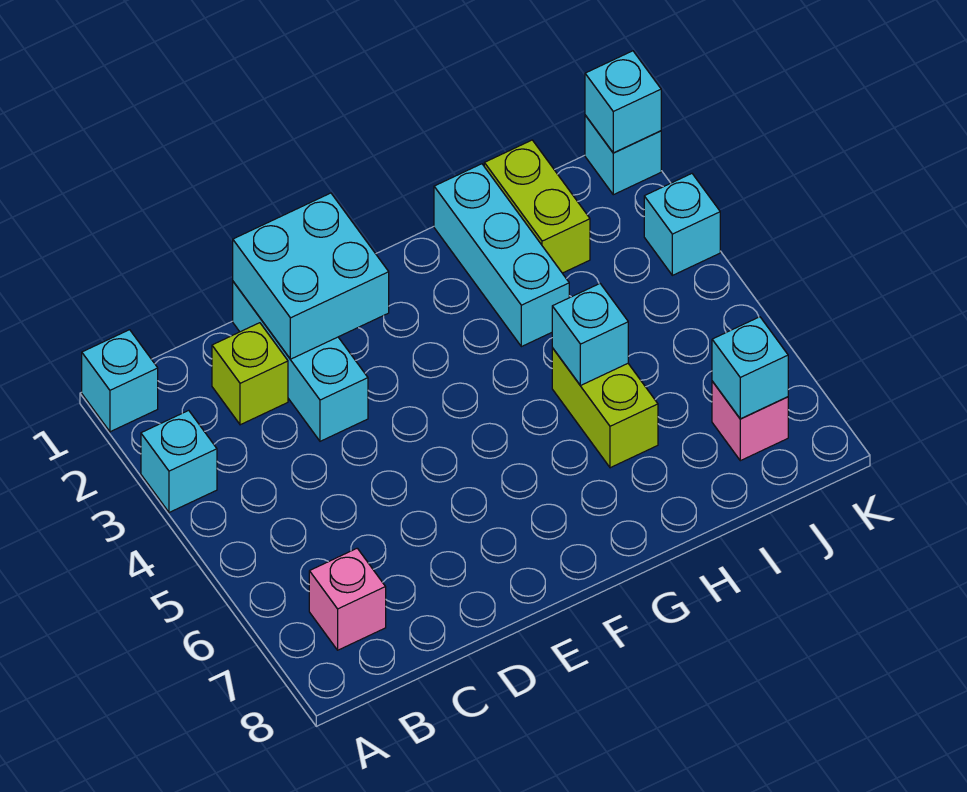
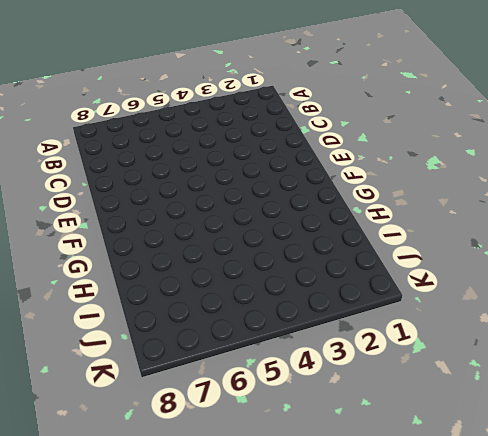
none -> cyan brick A1 level 1
none -> cyan brick A3 level 1
none -> pink brick B7 level 1

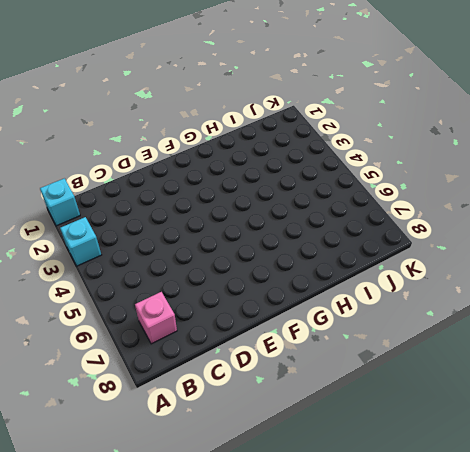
none -> lime brick C2 level 1
none -> cyan brick D1:D3 level 1
none -> cyan brick H1:H3 level 1

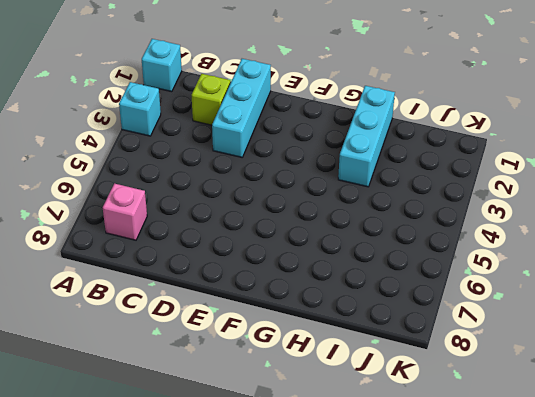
none -> lime brick H5:H6 level 1
none -> lime brick I1:I2 level 1
none -> pink brick J7 level 1

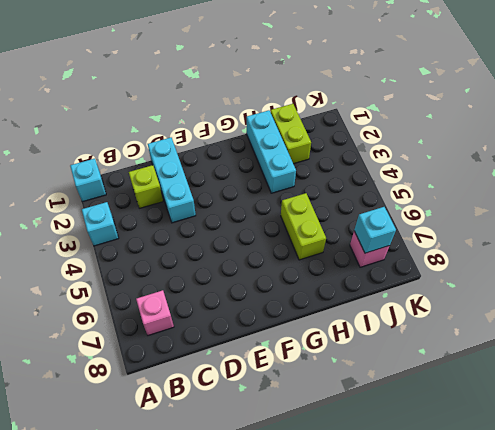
none -> cyan brick K1 level 1
none -> cyan brick K3 level 1
none -> cyan brick D1:E2 level 2

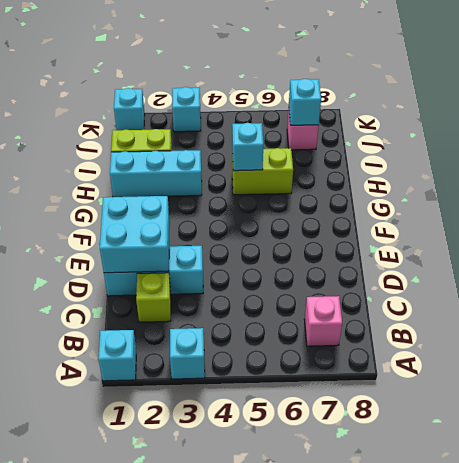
none -> cyan brick K1 level 2

